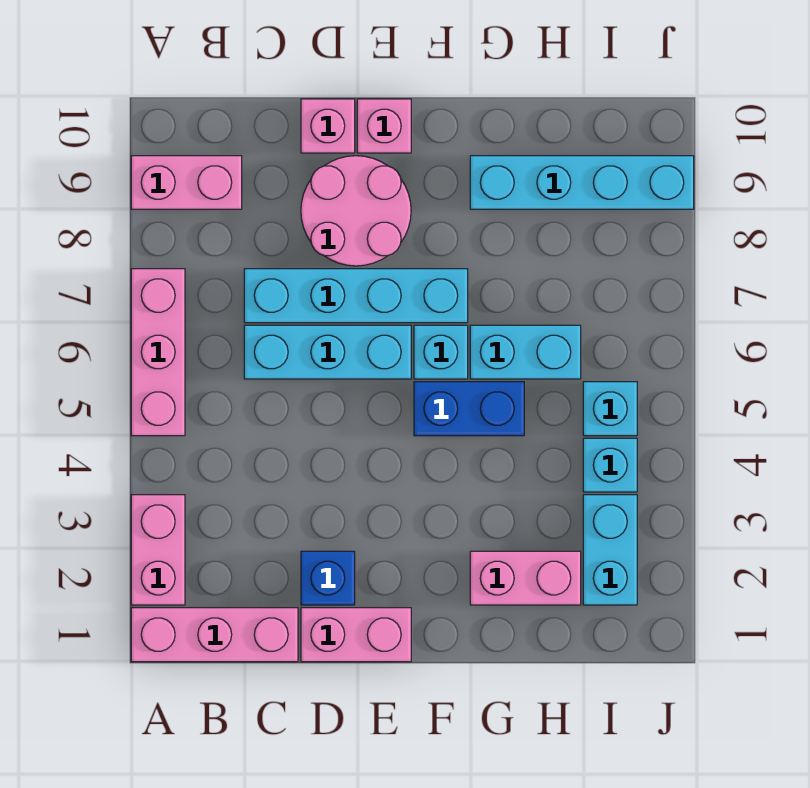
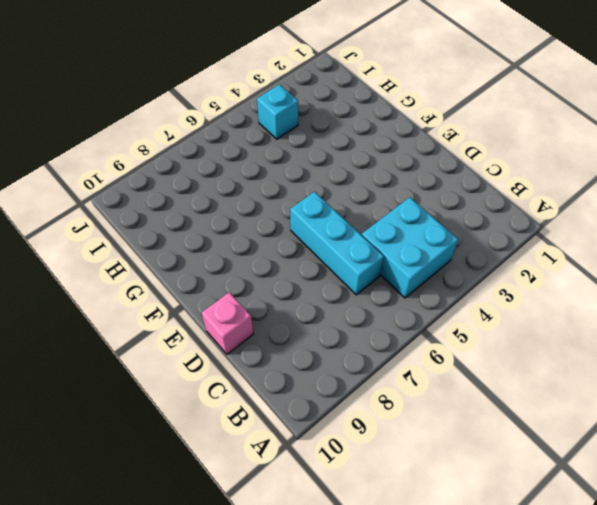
cyan brick B4:C5 level 1 -> none
none -> pink brick A1:C1 level 1
none -> pink brick A2:A3 level 1
none -> pink brick A5:A7 level 1

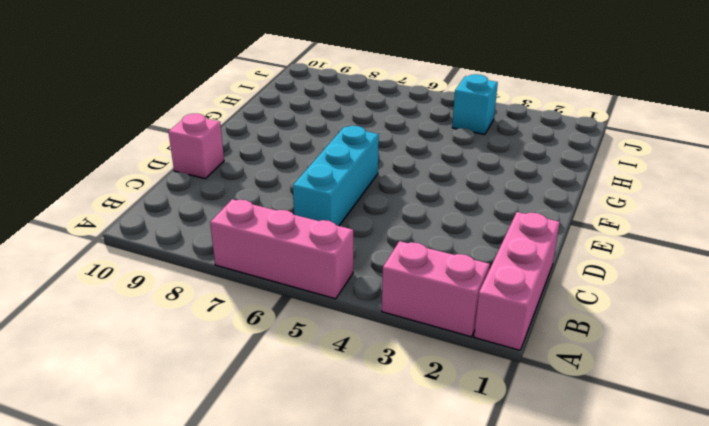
none -> pink brick A9:B9 level 1
none -> cyan brick C7:F7 level 1
none -> pink brick D1:E1 level 1

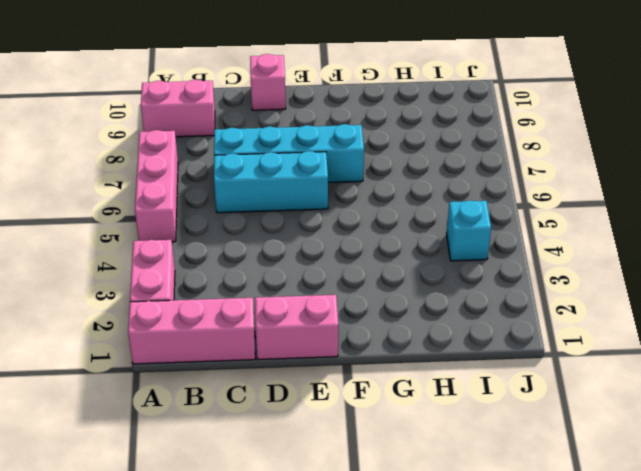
none -> blue brick D2 level 1
none -> pink round brick D8:E9 level 1
none -> pink brick E10 level 1

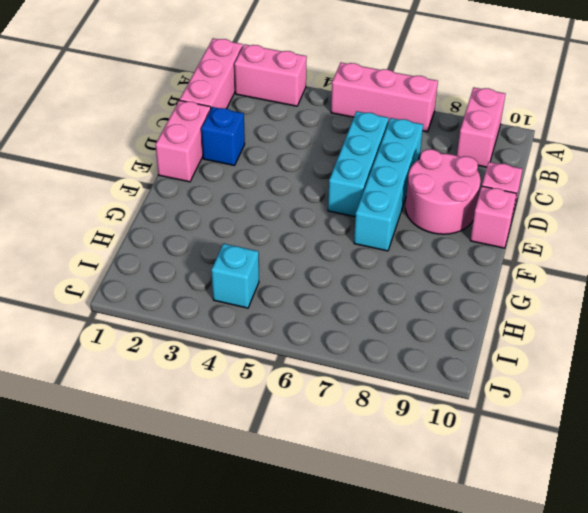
none -> blue brick F5:G5 level 1
none -> cyan brick F6 level 1
none -> pink brick G2:H2 level 1

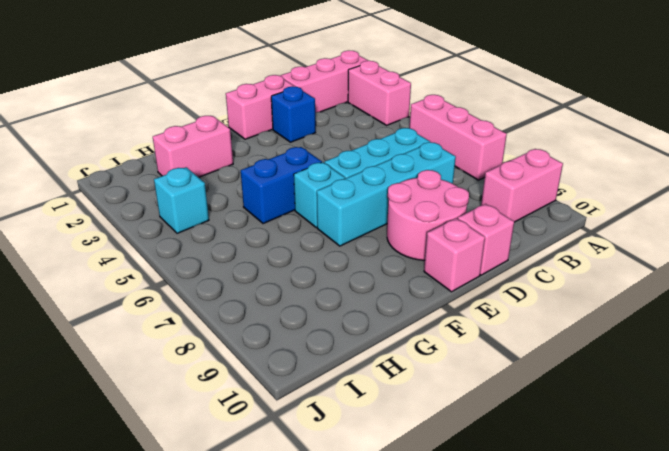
none -> cyan brick G6:H6 level 1
none -> cyan brick G9:J9 level 1
none -> cyan brick I2:I3 level 1

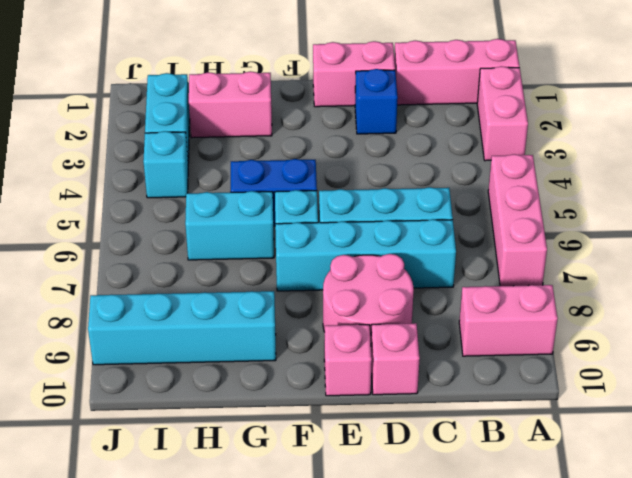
none -> cyan brick I5 level 1

